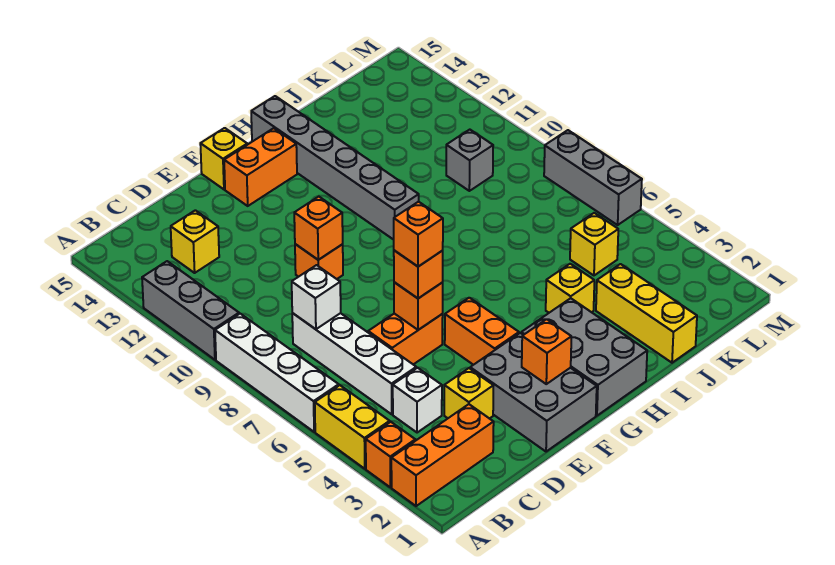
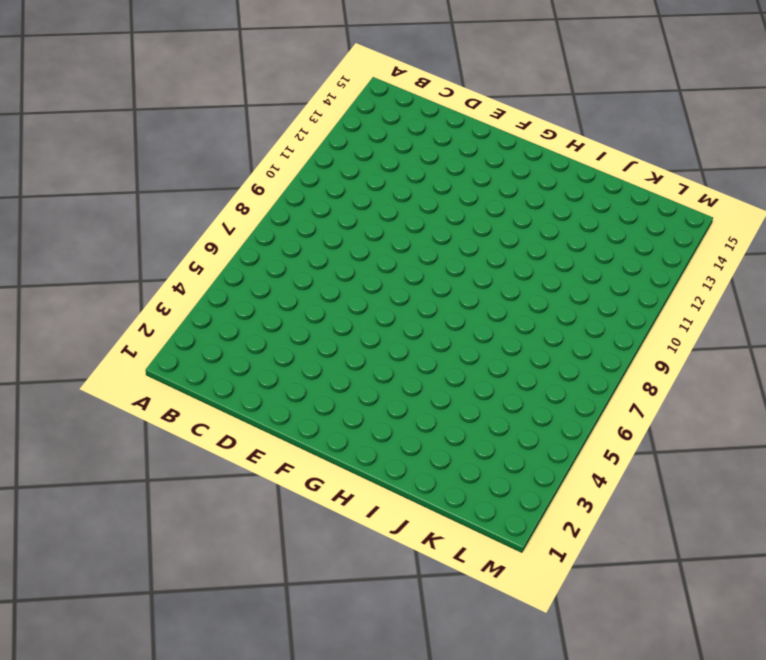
none -> orange brick A2:C2 level 1
none -> orange brick A3 level 1
none -> yellow brick A4:A5 level 1

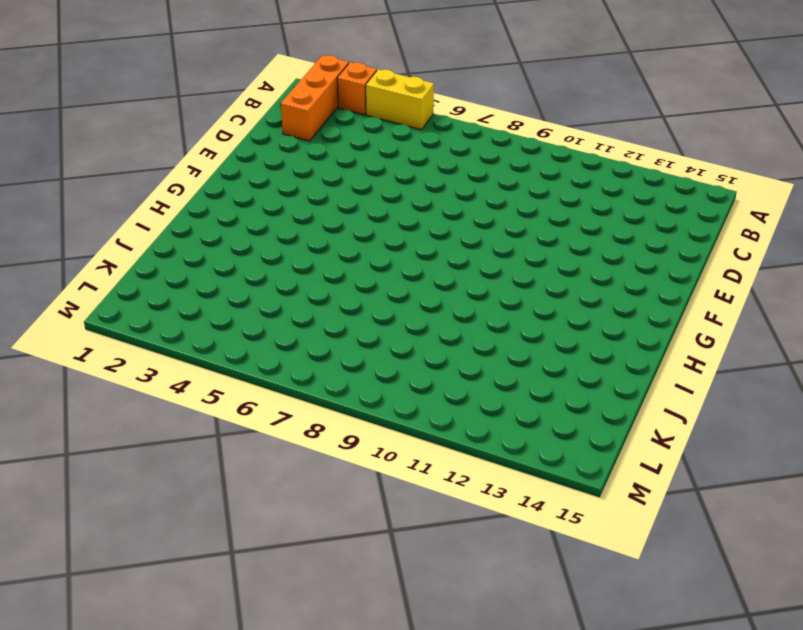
none -> white brick A6:A9 level 1
none -> grey brick A10:A12 level 1
none -> white brick C4 level 1

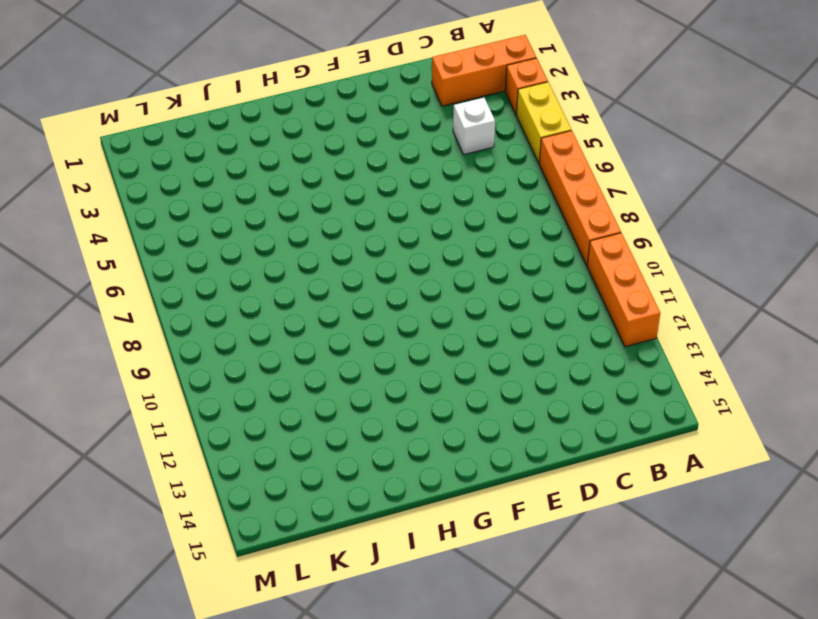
orange brick A6:A9 level 1 -> white brick A6:A9 level 1
orange brick A10:A12 level 1 -> grey brick A10:A12 level 1
none -> white brick C5:C8 level 1
none -> yellow brick C13 level 1
none -> yellow brick D3 level 1

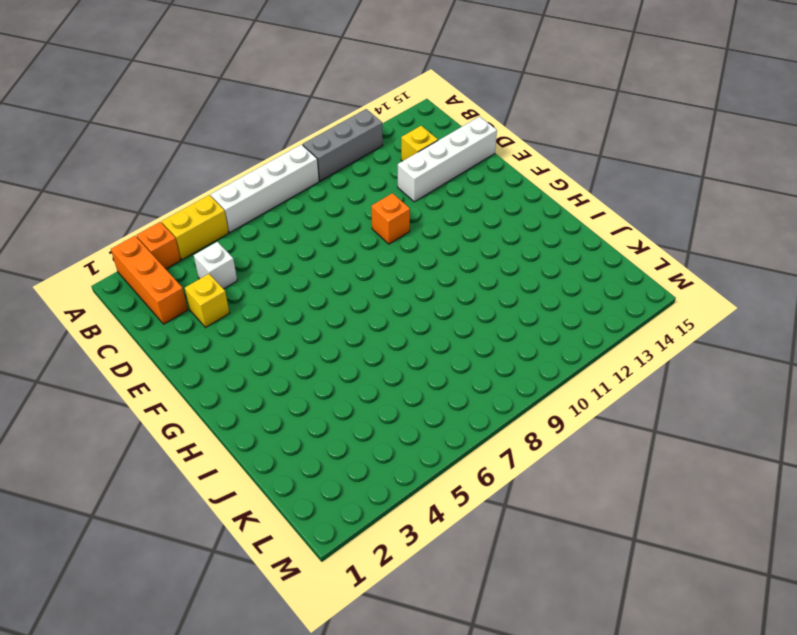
white brick D12:D15 level 1 -> white brick C5:C8 level 1
none -> orange brick D6:E6 level 1
none -> grey brick E1:F3 level 1
none -> orange brick F4:F5 level 1

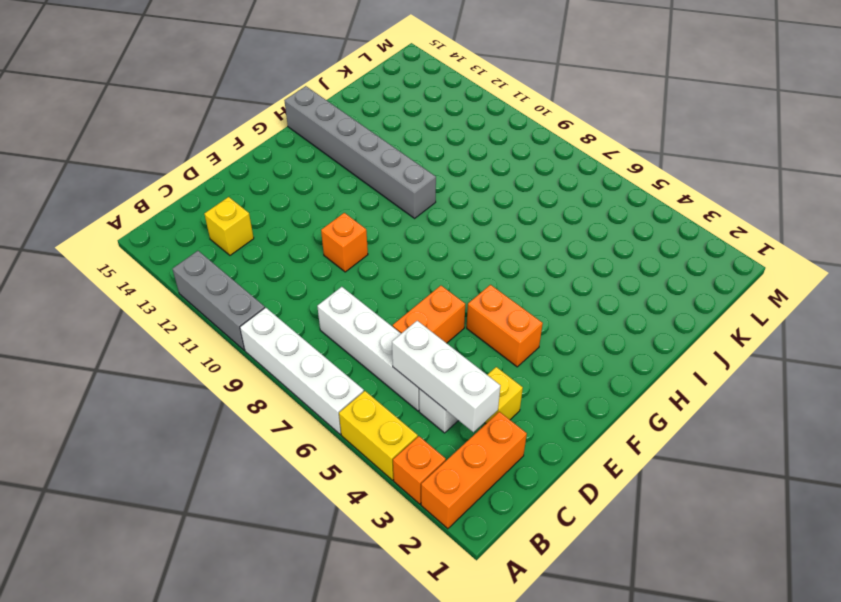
white brick C3:C5 level 2 -> none
none -> grey brick E1:F3 level 1
none -> orange brick F14:G14 level 1
none -> yellow brick F15 level 1

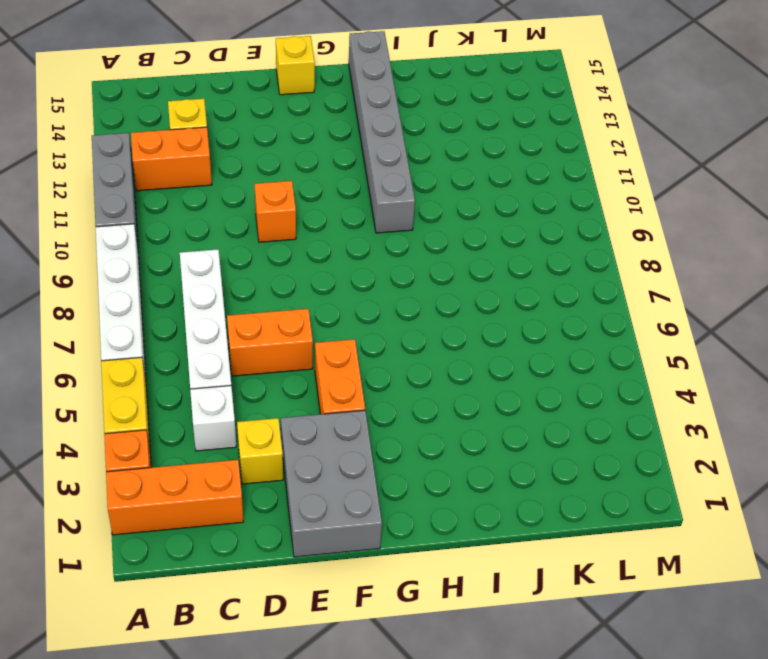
orange brick B12:C12 level 1 -> orange brick F14:G14 level 1
none -> grey brick G1:H3 level 1
none -> yellow brick I4 level 1
none -> yellow brick J1:J3 level 1

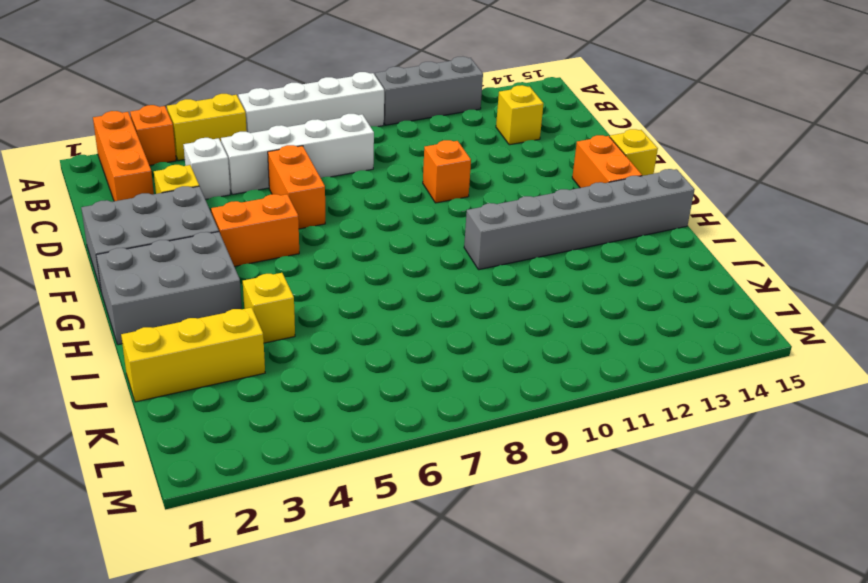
none -> yellow brick K5 level 1
none -> grey brick K10 level 1
none -> grey brick M6:M8 level 1

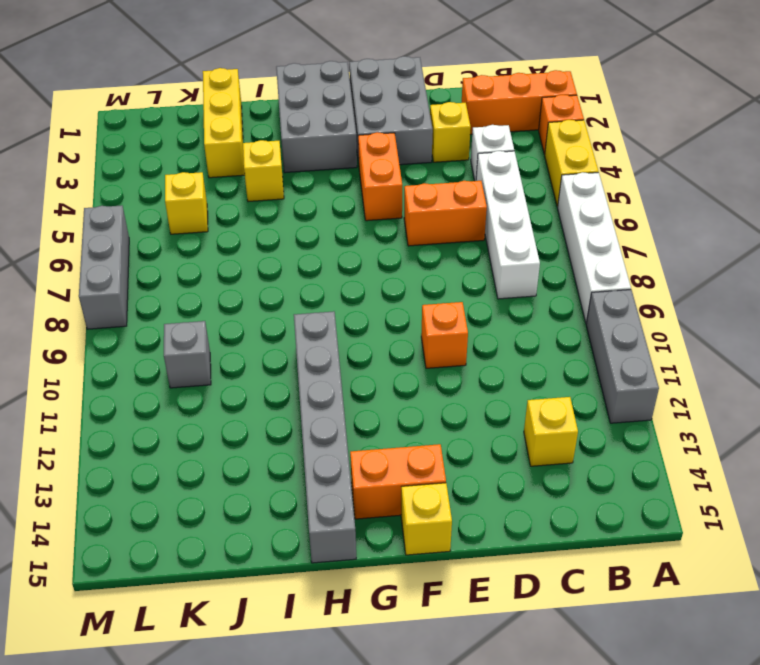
none -> white brick C8 level 2
none -> orange brick E6 level 2
none -> orange brick E10 level 2

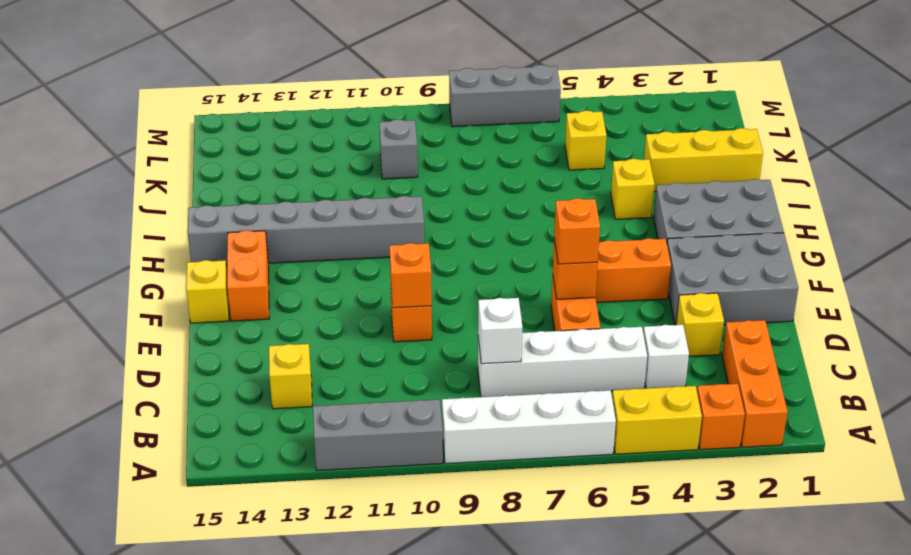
none -> orange brick F2 level 2
none -> orange brick E6 level 4

